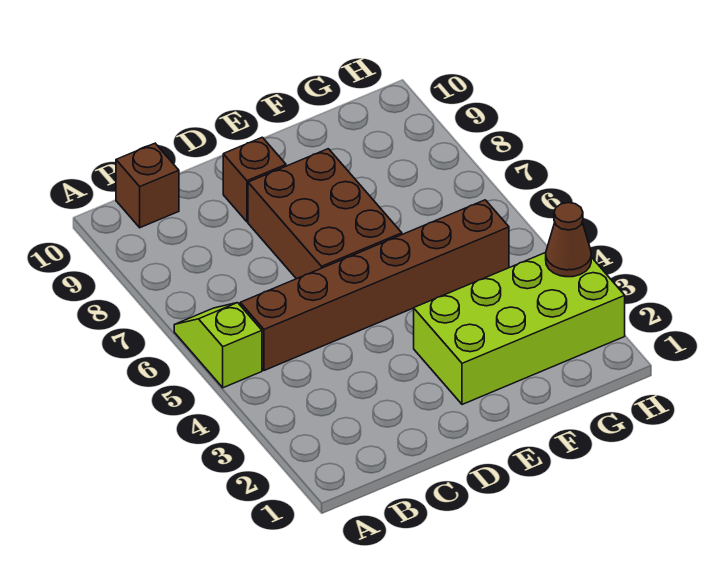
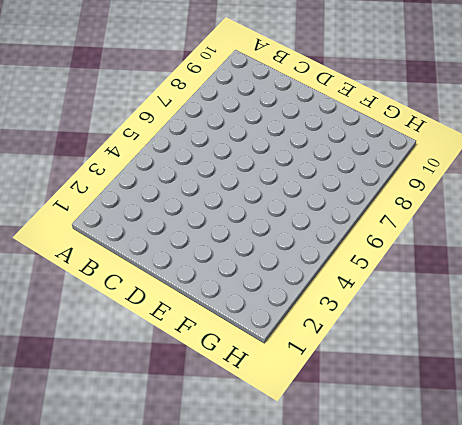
none -> lime slope A5:A6 level 1 top 5
none -> brown brick B5:G5 level 1

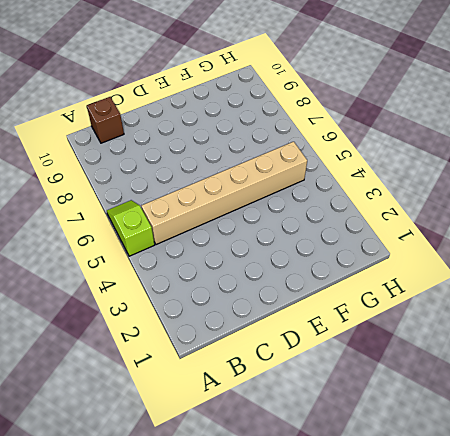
tan brick B5:G5 level 1 -> brown brick B5:G5 level 1
none -> brown brick D6:E8 level 1
none -> brown brick D9 level 1

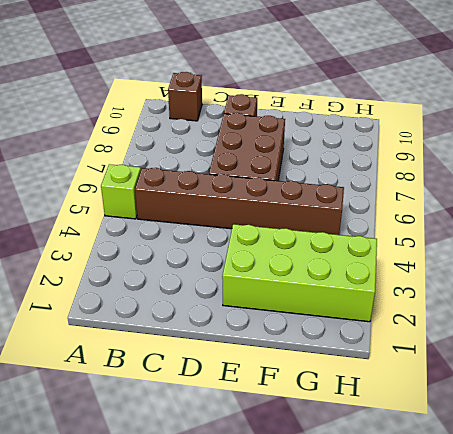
none -> brown cone H3 level 2

